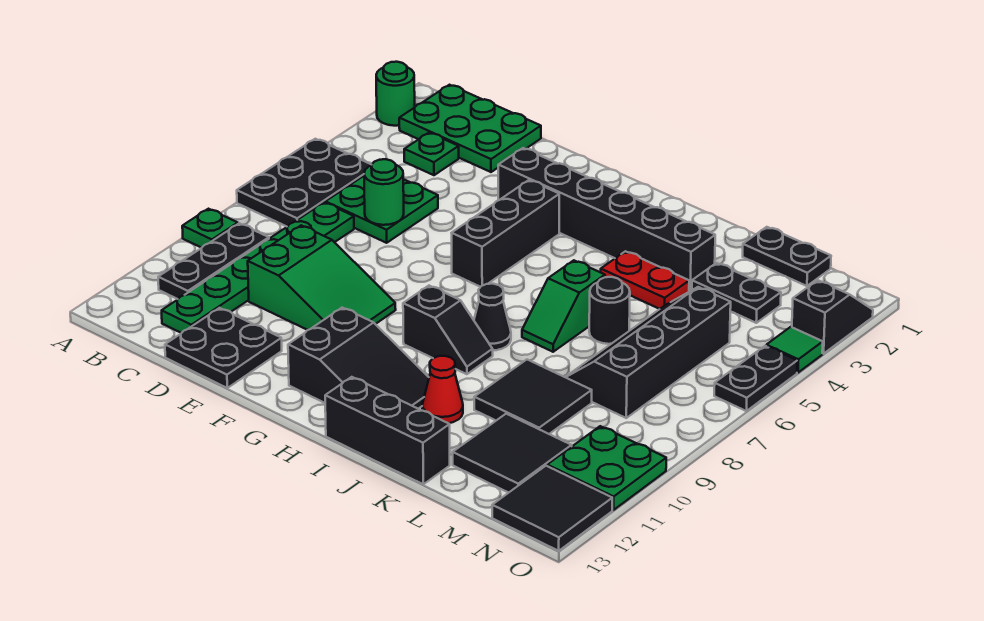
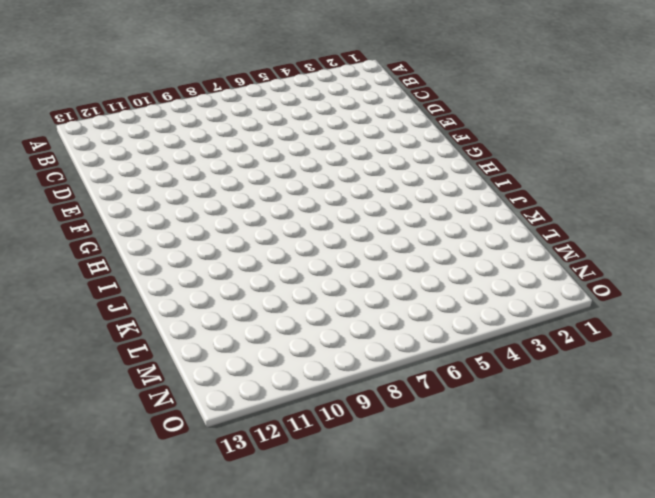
none -> green round brick A2 level 1
none -> black plate A5:B7 level 1
none -> green plate A9 level 1
none -> green plate B1:D2 level 1

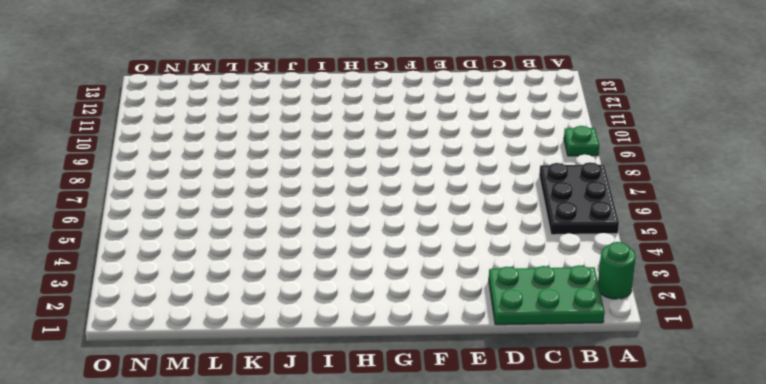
none -> black plate B9:B11 level 1
none -> green plate C3 level 1
none -> green plate C5:D6 level 1
none -> green plate C7:C12 level 1

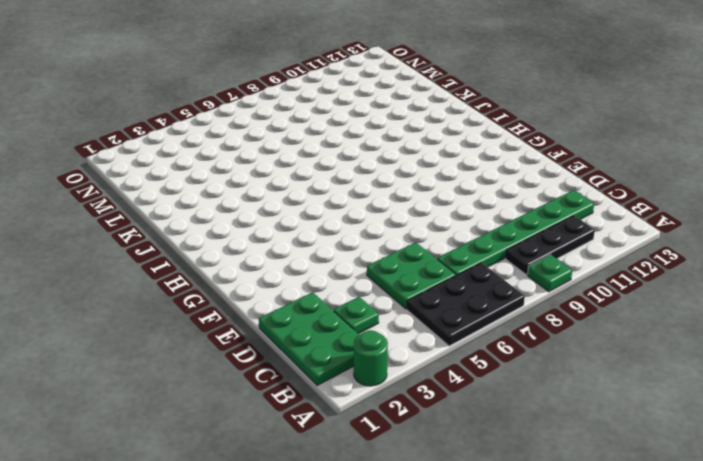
none -> green slope D9:F10 level 1 top D
none -> black plate D12:E13 level 1
none -> black brick F3:K3 level 1
none -> black brick G4:G6 level 1

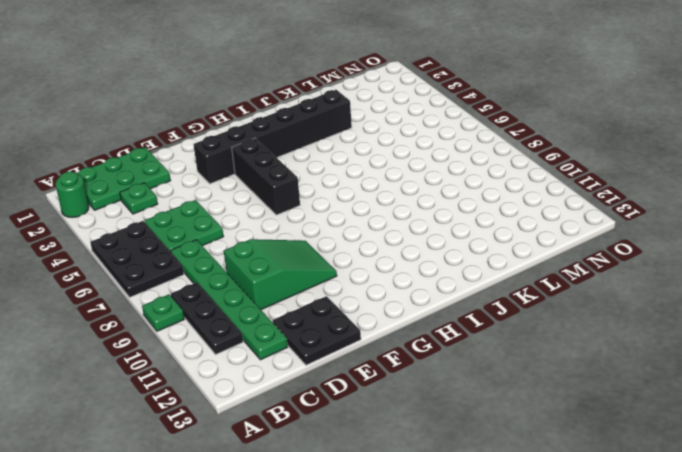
none -> black slope G11:I12 level 1 top G
none -> black slope H9:I9 level 1 top H
none -> black cone I8 level 1
none -> black brick I13:K13 level 1

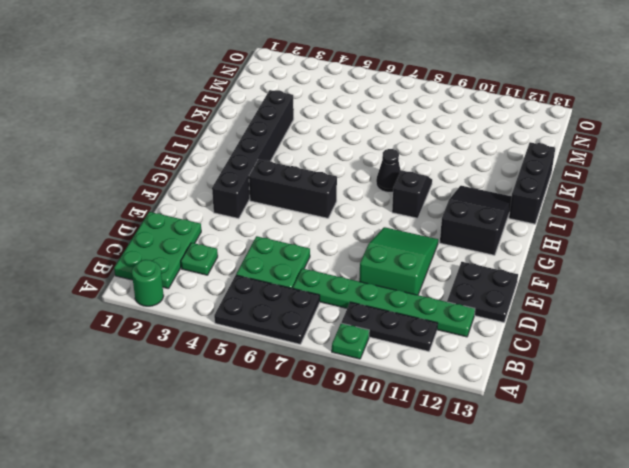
none -> red plate J4:K4 level 1
none -> green slope J6:J7 level 1 top 6
none -> red cone J11 level 1
none -> black round brick K6 level 1

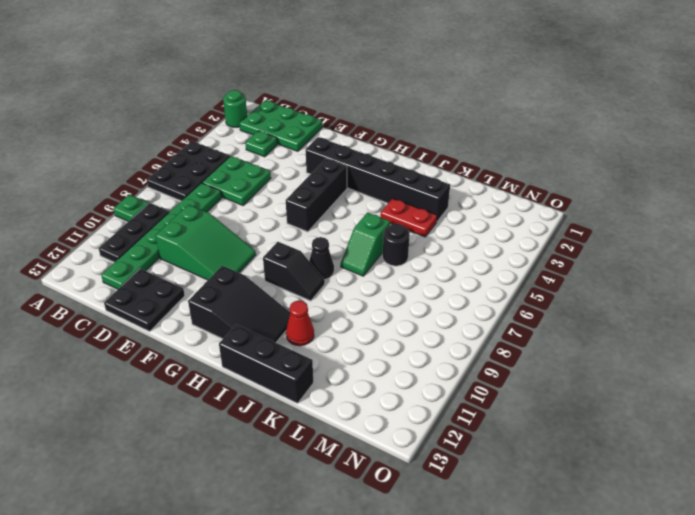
none -> black tile K9:L10 level 1
none -> black plate L1:M1 level 1
none -> black plate L3:M3 level 1
none -> black slope L5:M8 level 1 top M

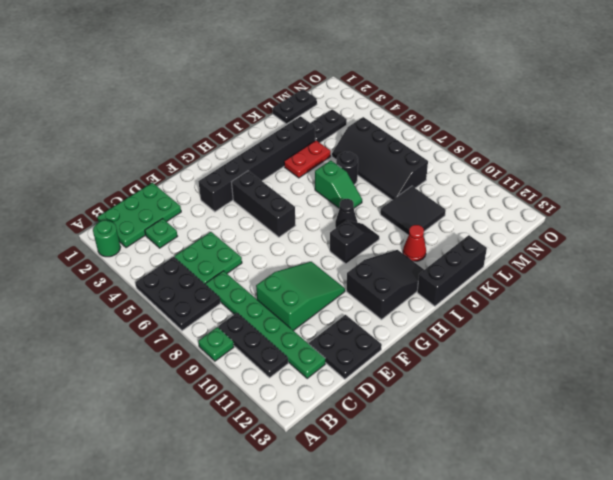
none -> black tile L11:M12 level 1
none -> green plate N10:O11 level 1
none -> black tile N12:O13 level 1
none -> black slope O2:O3 level 1 top 3

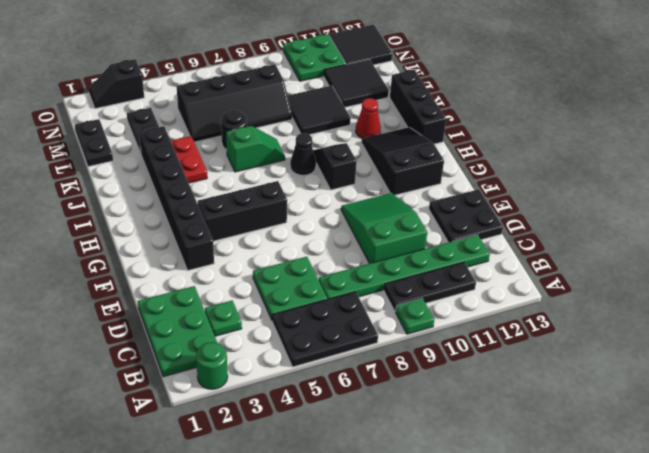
none -> green tile O4 level 1
none -> black plate O5:O6 level 1
none -> green round brick D6 level 2

